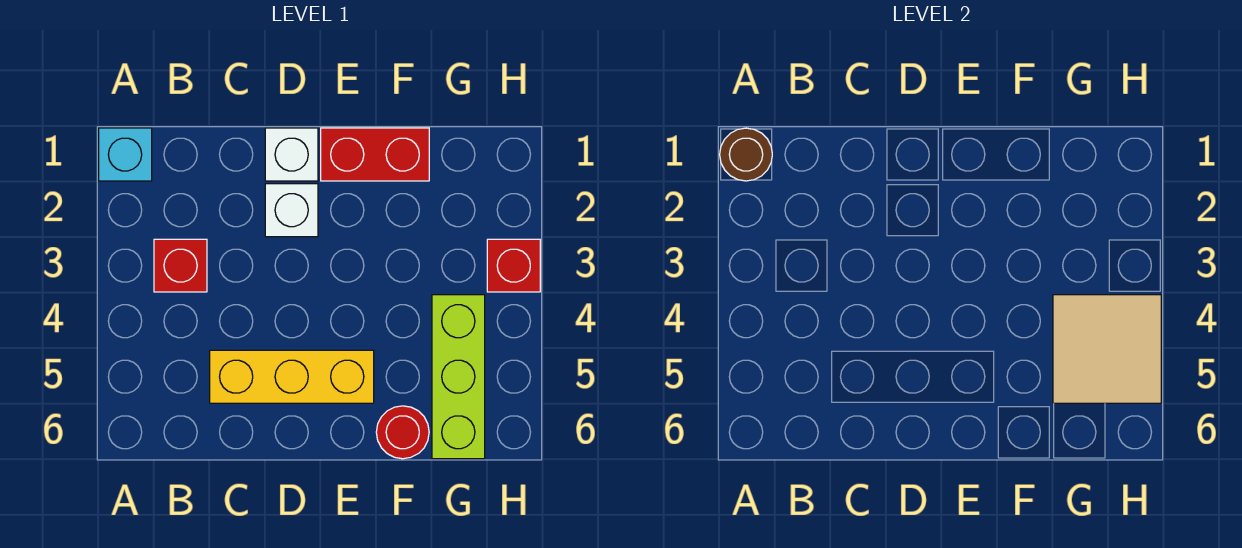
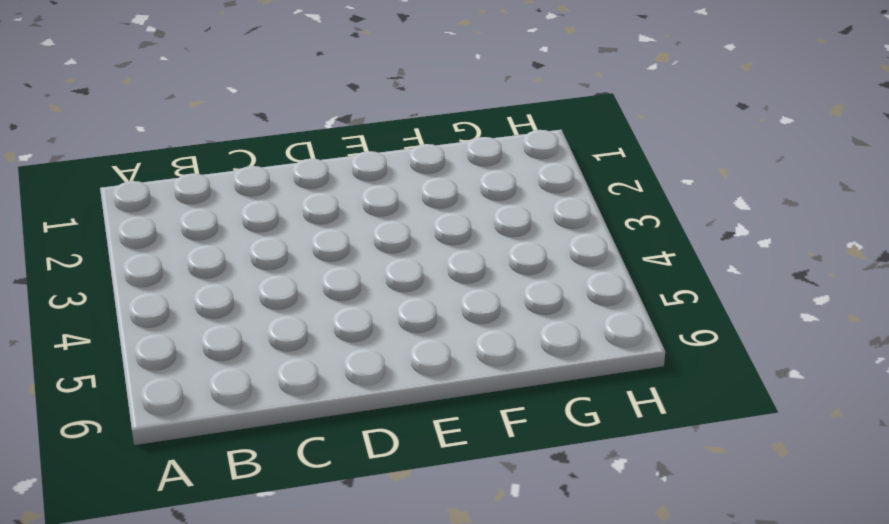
none -> cyan brick A1 level 1
none -> red brick B3 level 1

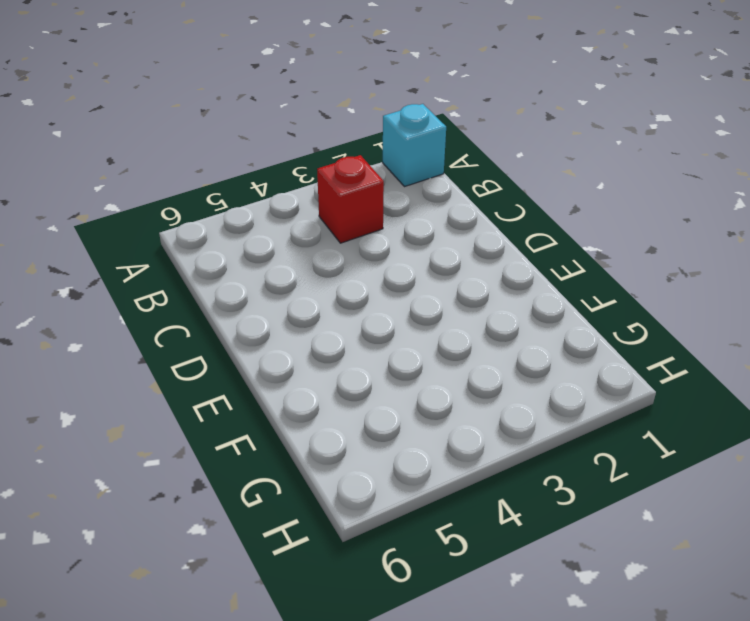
none -> yellow brick C5:E5 level 1
none -> white brick D1 level 1

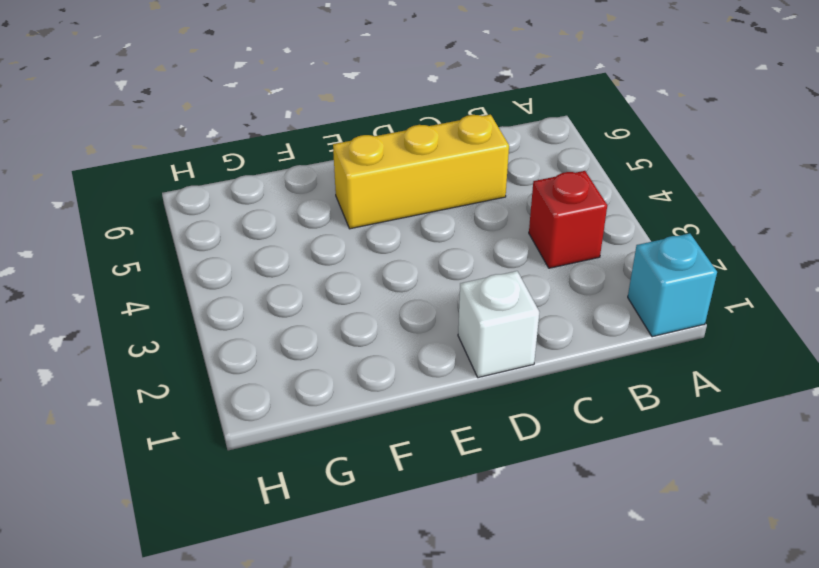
none -> white brick D2 level 1
none -> red brick E1:F1 level 1

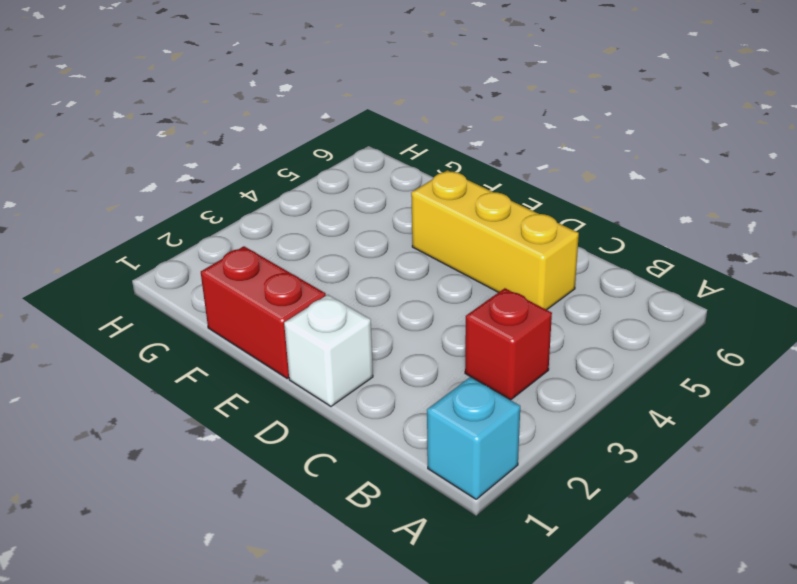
none -> white brick D2 level 1
none -> red round brick F6 level 1

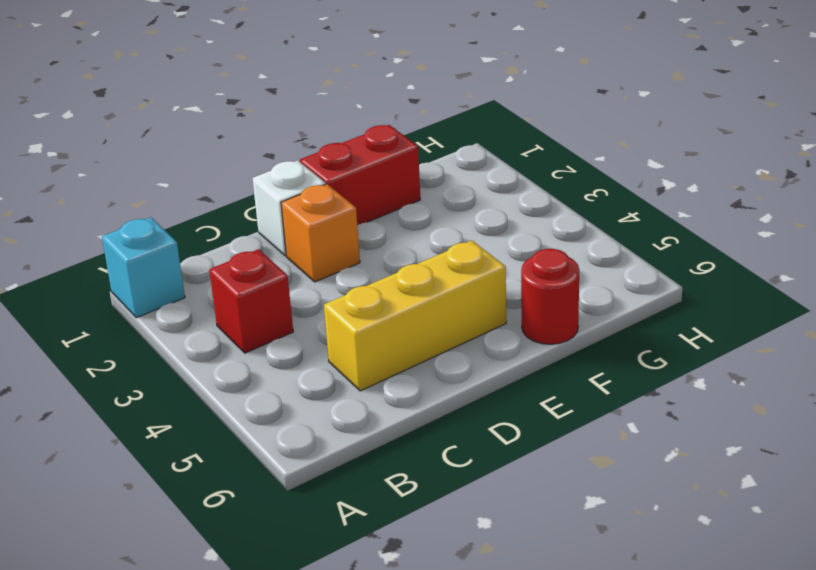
orange brick D2 level 1 -> white brick D2 level 1
none -> lime brick G4:G6 level 1
none -> red brick H3 level 1

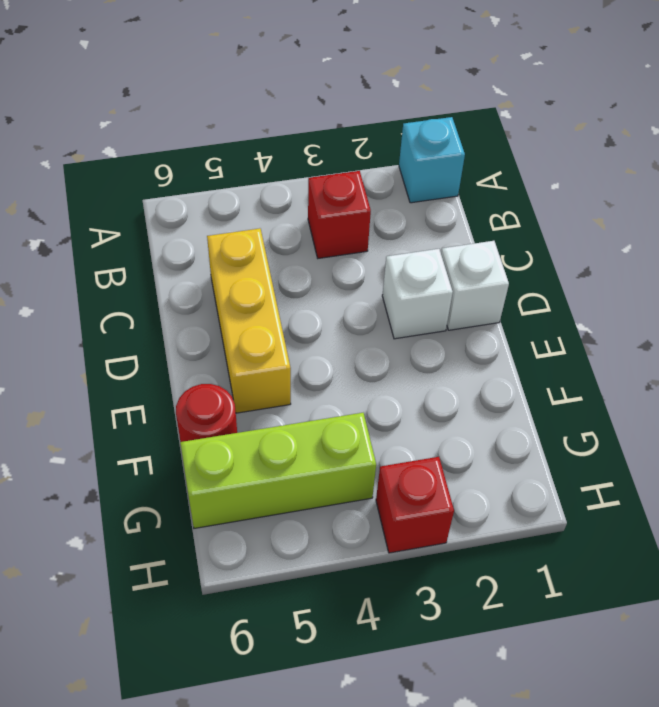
none -> red brick E1:F1 level 1
none -> brown round brick A1 level 2

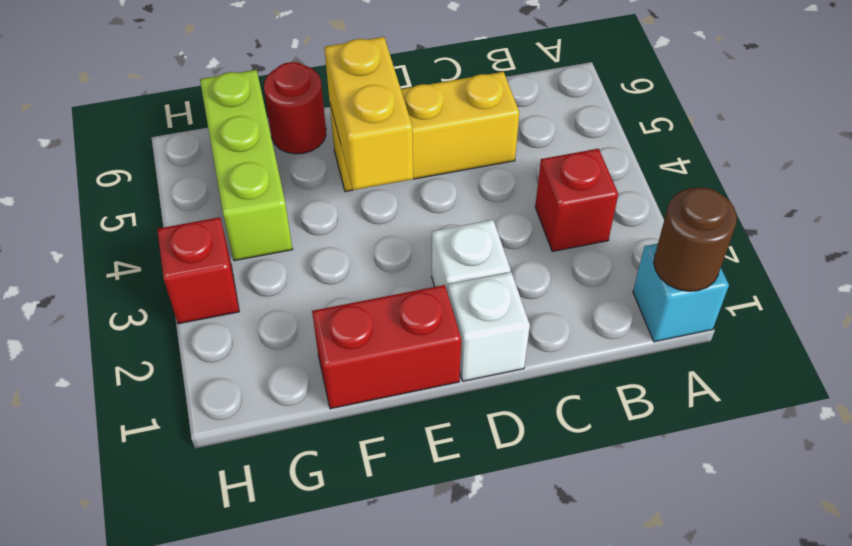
yellow brick E4:E5 level 2 -> none
none -> tan tile G4:H5 level 2

